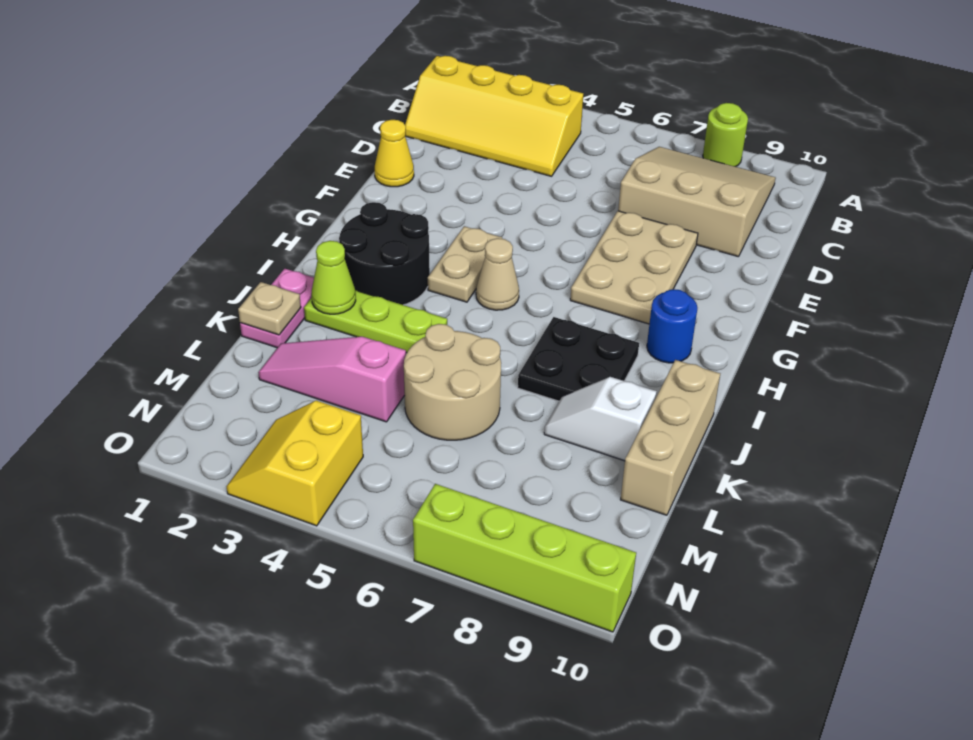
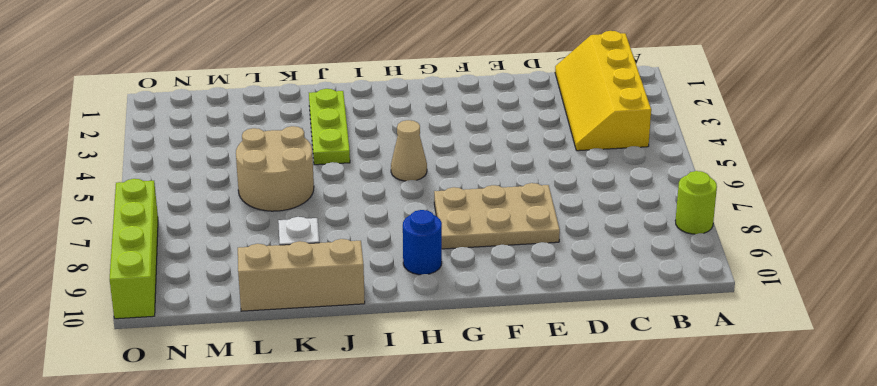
none -> tan slope B7:D9 level 1 top D
none -> yellow cone E1 level 1
none -> tan plate G4:H4 level 1

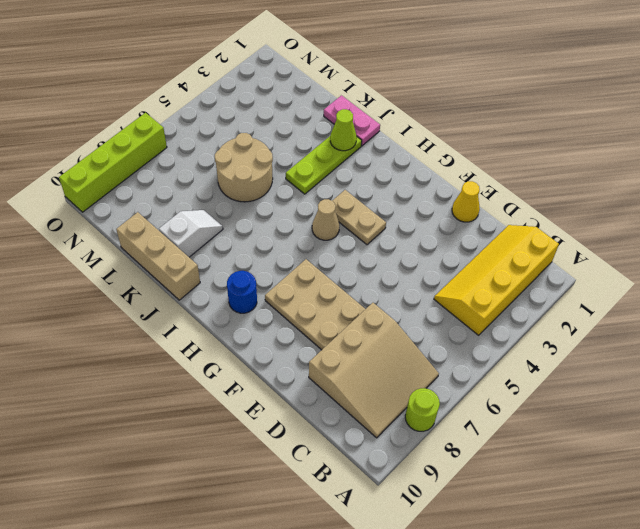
none -> black round brick H2:I3 level 1
none -> black plate I7:J8 level 1
none -> pink slope L2:L4 level 1 top 4

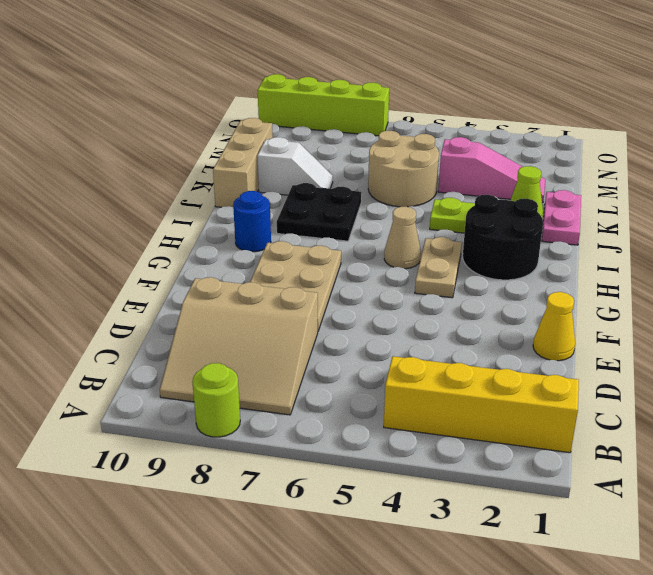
none -> yellow slope N3:O4 level 1 top 4
none -> tan plate K1 level 2

